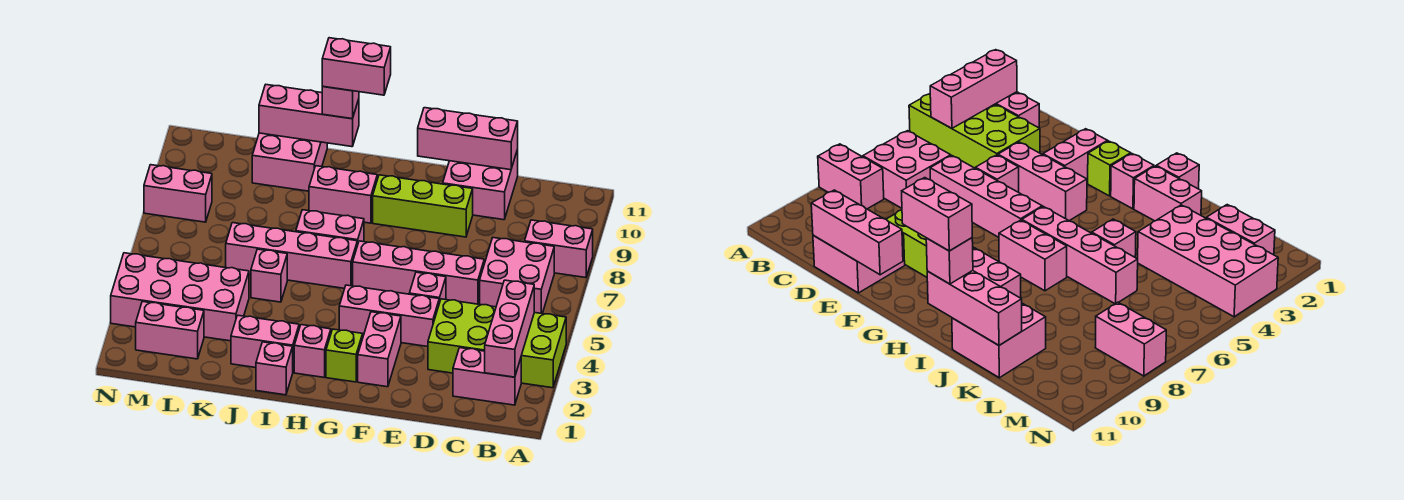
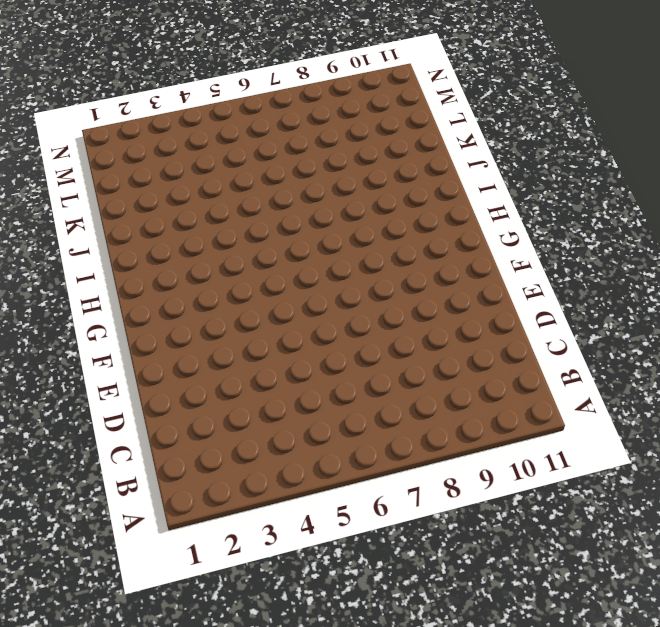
none -> lime brick A3:D4 level 1
none -> pink brick A8:B8 level 1
none -> pink brick B2:C2 level 1

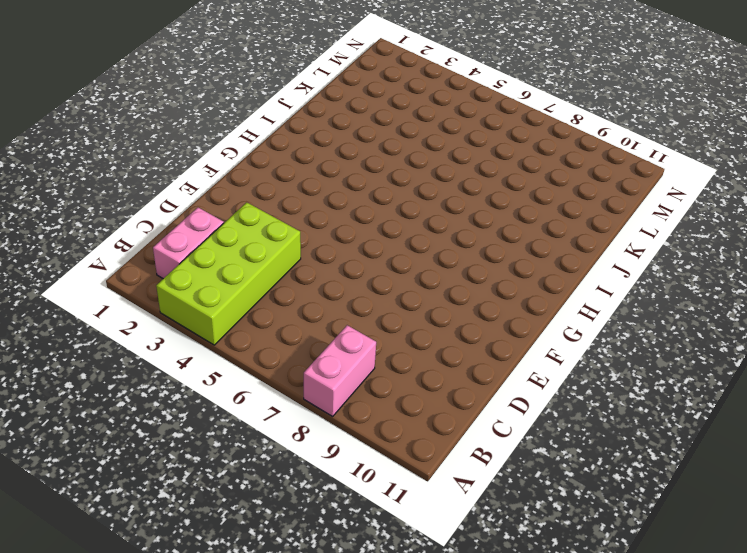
none -> pink brick B6:C7 level 1
none -> pink brick D6:G6 level 1
none -> pink brick D10:E11 level 1

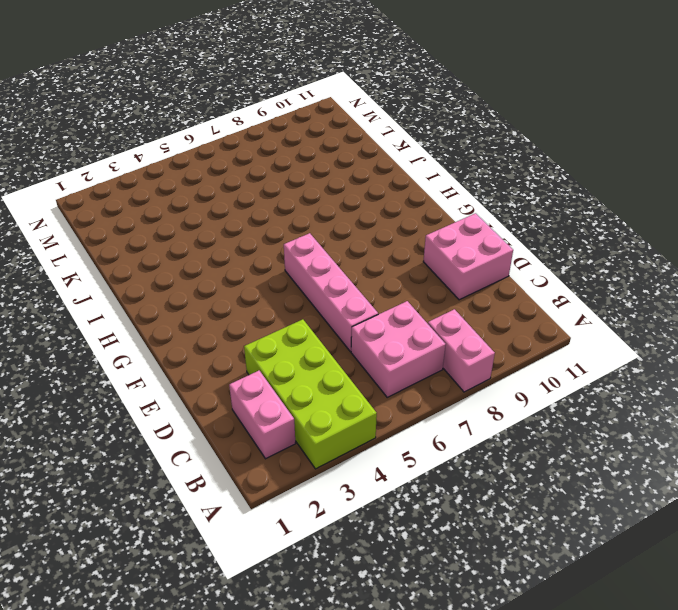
none -> pink brick E4:G4 level 1
none -> pink brick E5 level 1
none -> lime brick E9:G9 level 1

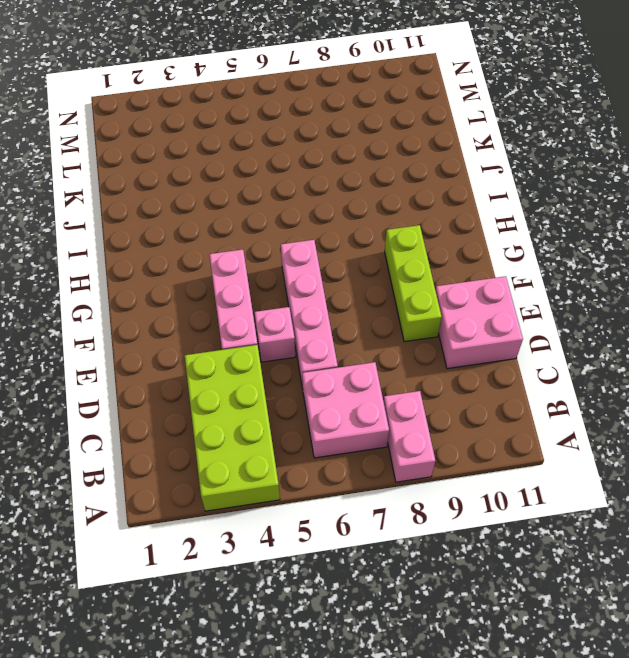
none -> pink brick B2:C2 level 1
none -> pink brick F2:F3 level 1
none -> lime brick G2 level 1

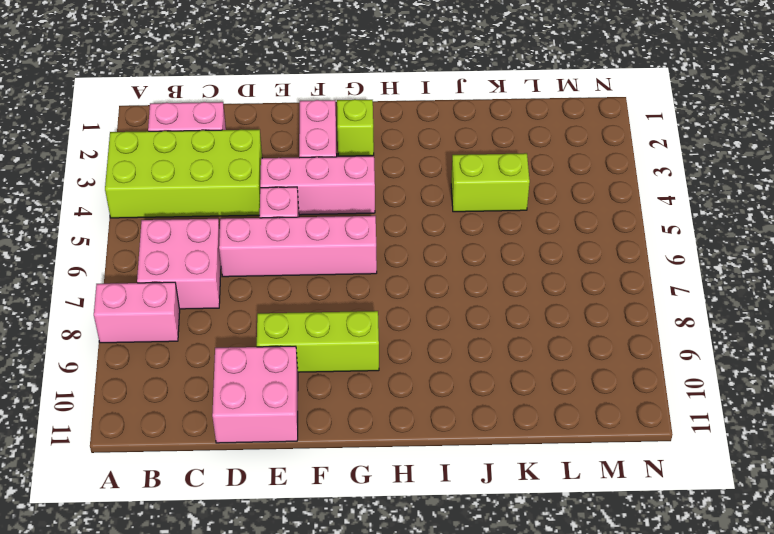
lime brick J4:K4 level 1 -> pink brick K3:N4 level 1
none -> pink brick H2 level 1
none -> pink brick H6:K6 level 1
none -> pink brick H7:I7 level 1

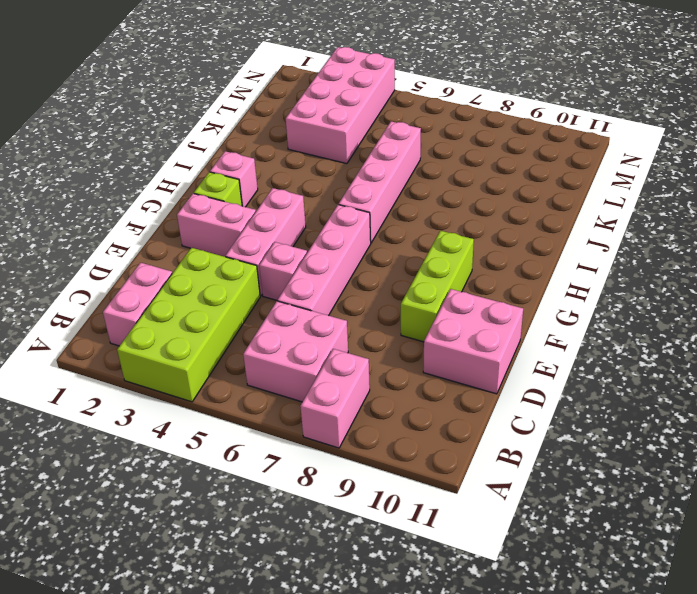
none -> pink brick H7:I7 level 1
none -> pink brick H9:I9 level 1
none -> pink brick I1 level 1

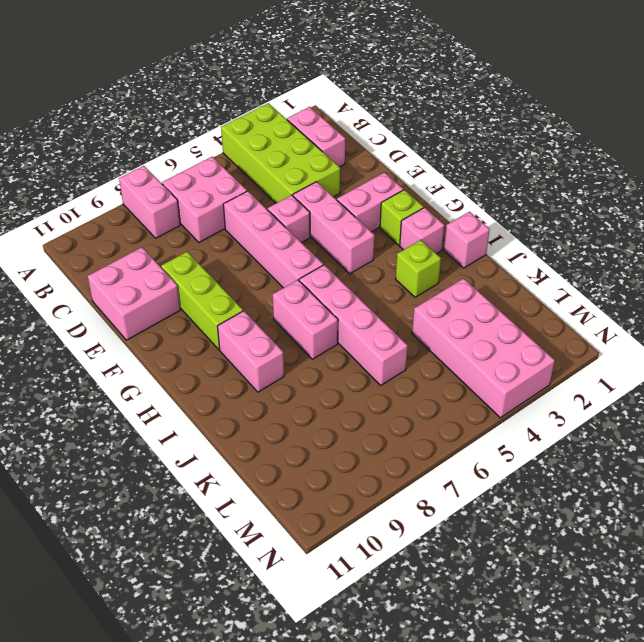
lime brick I3 level 1 -> none
none -> pink brick I2:J2 level 1
none -> pink brick J5 level 1
none -> pink brick J10:K11 level 1

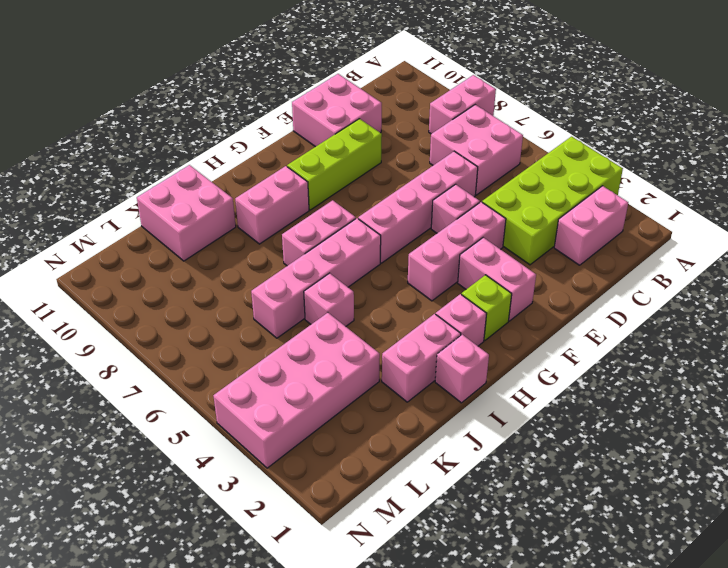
none -> pink brick L2:M2 level 1
none -> pink brick M8:N8 level 1
none -> pink brick B2:B4 level 2

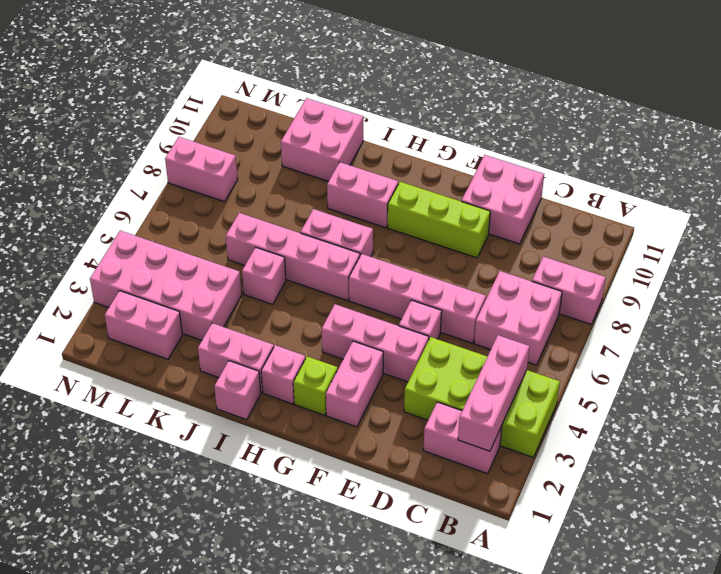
none -> pink brick D11:F11 level 2
none -> pink brick I11:K11 level 2
none -> pink brick I11 level 3

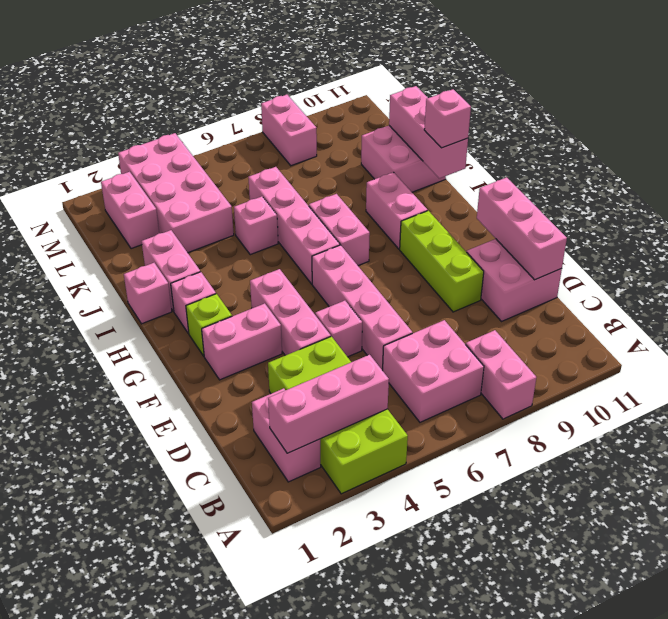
none -> pink brick H11:I11 level 4

